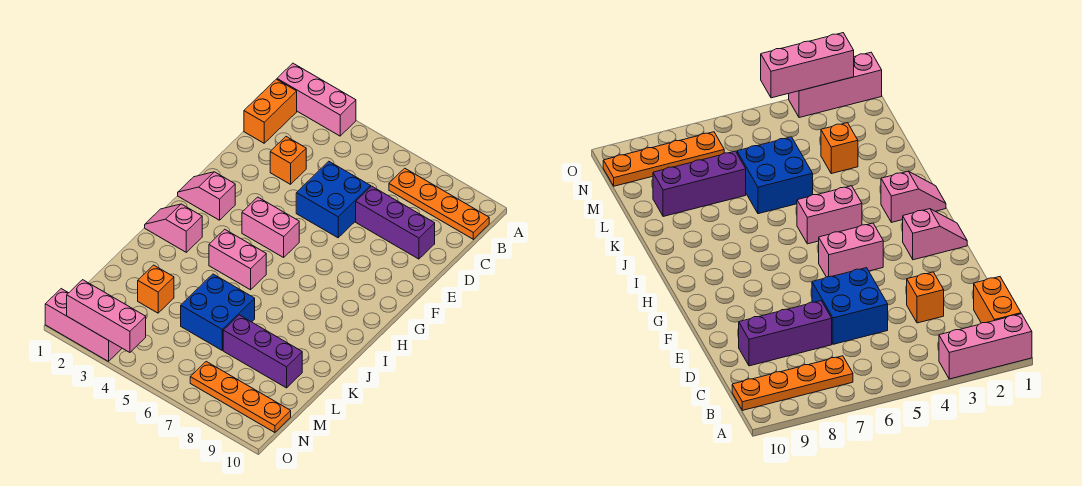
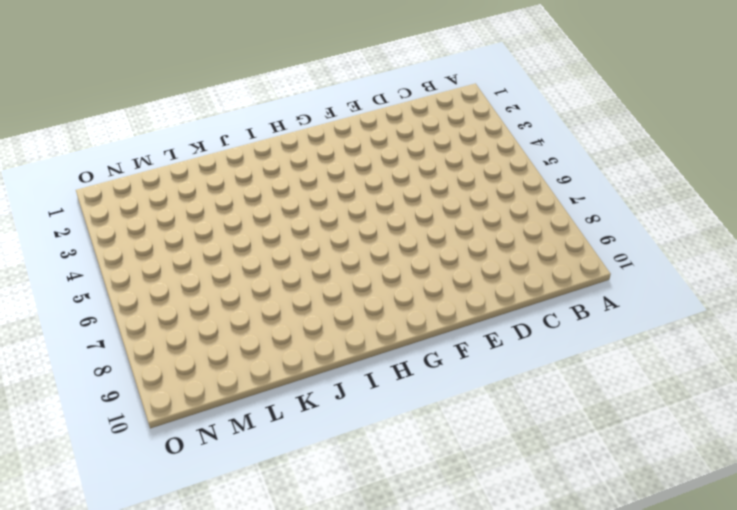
none -> pink brick A1:A3 level 1
none -> orange brick B1:C1 level 1
none -> orange plate B7:B10 level 1

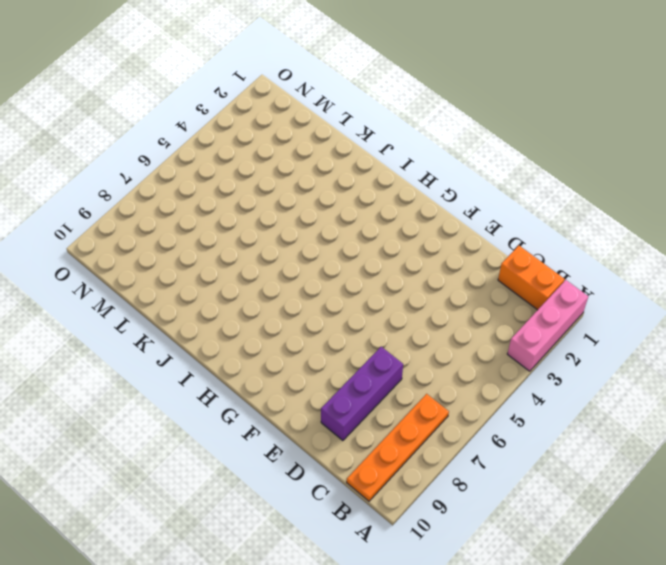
none -> orange brick D3 level 1
none -> blue brick D5:E6 level 1
none -> pink slope G1:G2 level 1 top 2

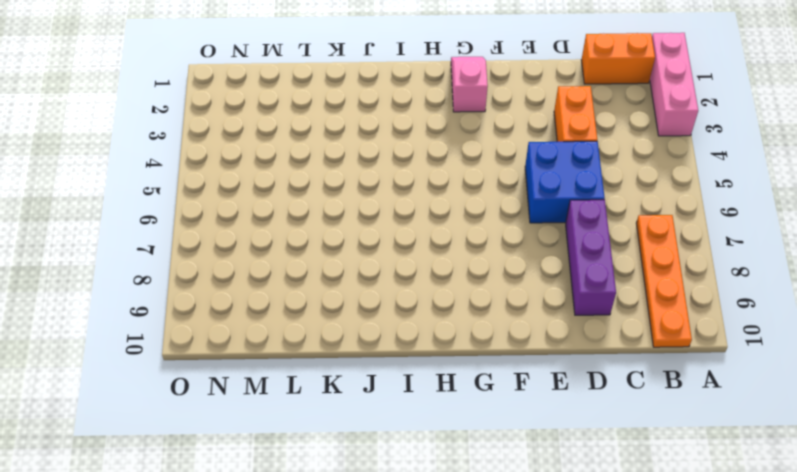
orange brick D3:D4 level 1 -> orange brick D3 level 1
none -> pink brick G4:G5 level 1
none -> pink slope I1:I2 level 1 top 2
none -> pink brick I4:I5 level 1

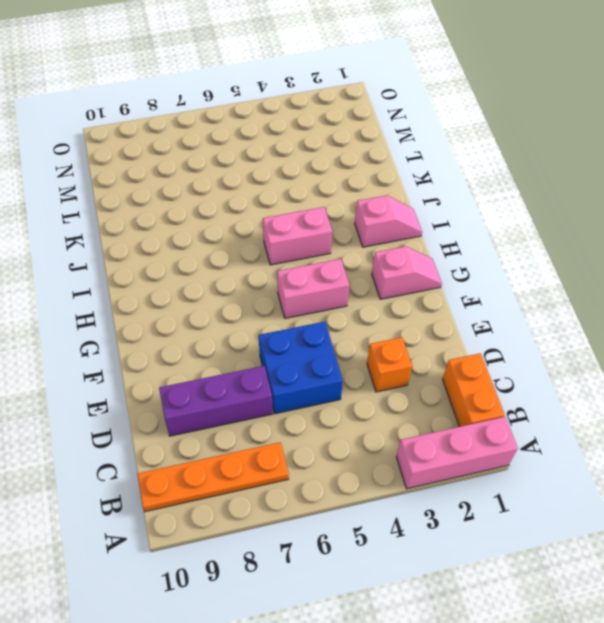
none -> blue brick K5:L6 level 1
none -> orange brick L3 level 1
none -> purple brick L7:L9 level 1

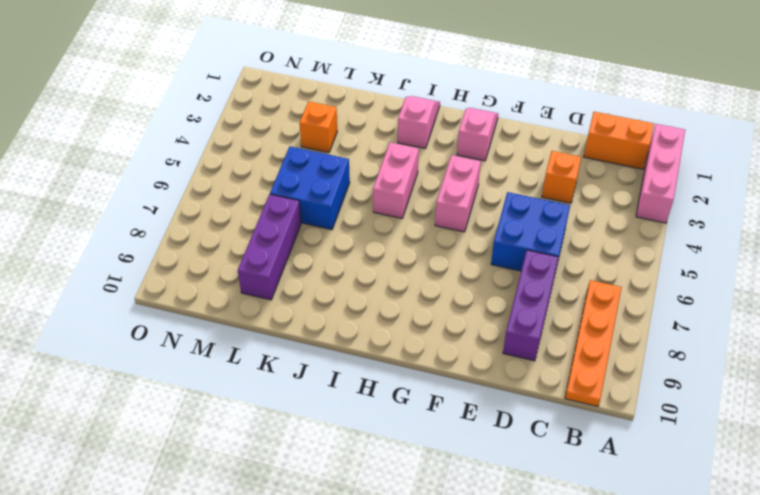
none -> orange plate N7:N10 level 1
none -> pink brick O1:O3 level 1
none -> pink brick O2:O4 level 2

